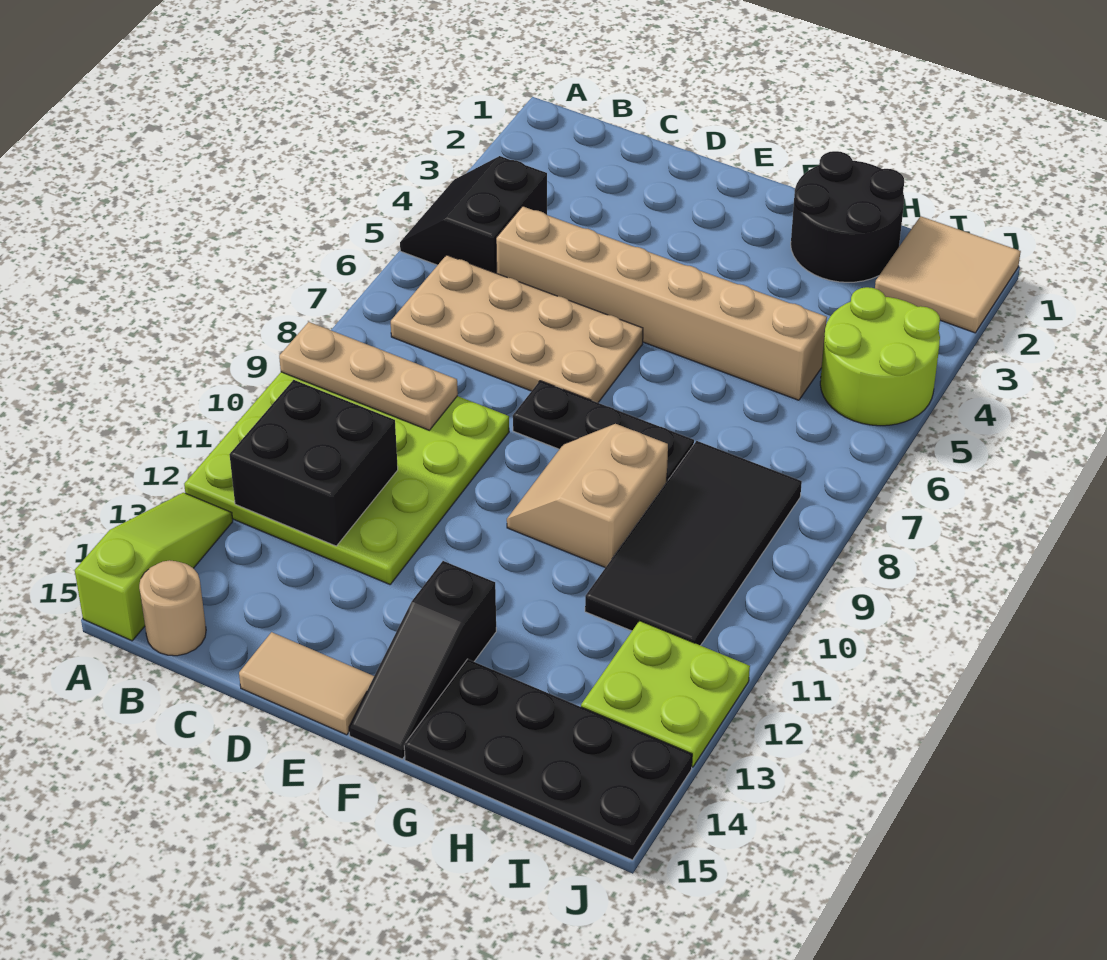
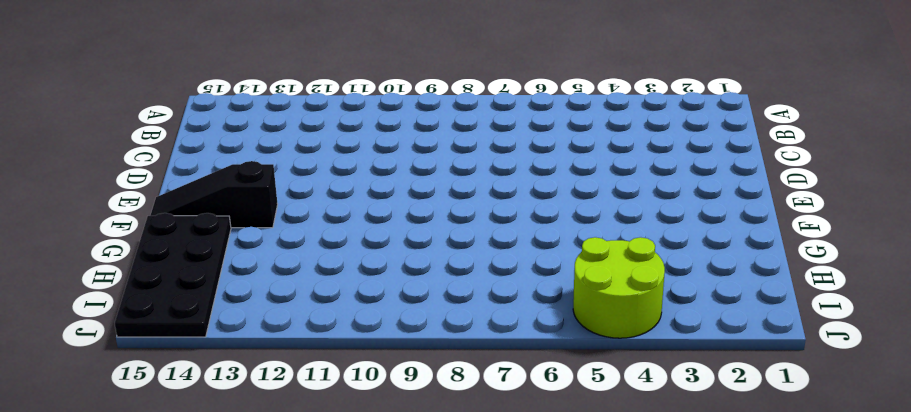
none -> black slope A4:B5 level 1 top B
none -> lime plate A9:D12 level 1
none -> lime slope A13:A15 level 1 top 15

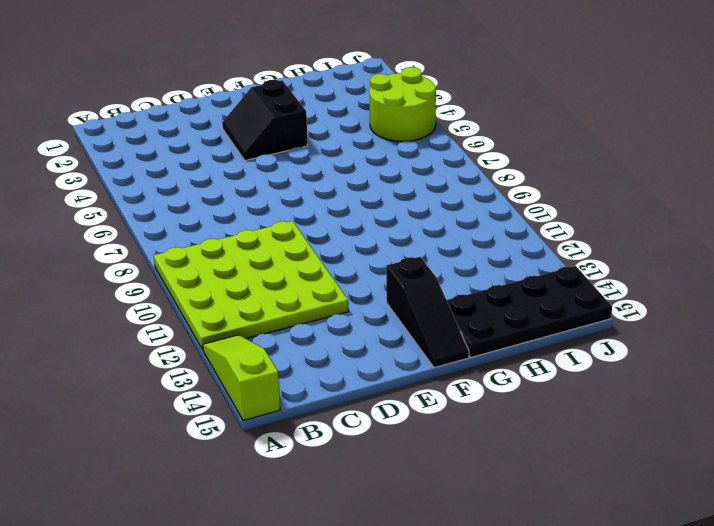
black slope E3:F4 level 1 top F -> black slope A4:B5 level 1 top B
none -> tan plate B6:E7 level 1
none -> tan round brick B15 level 1
none -> tan brick C5:H5 level 1

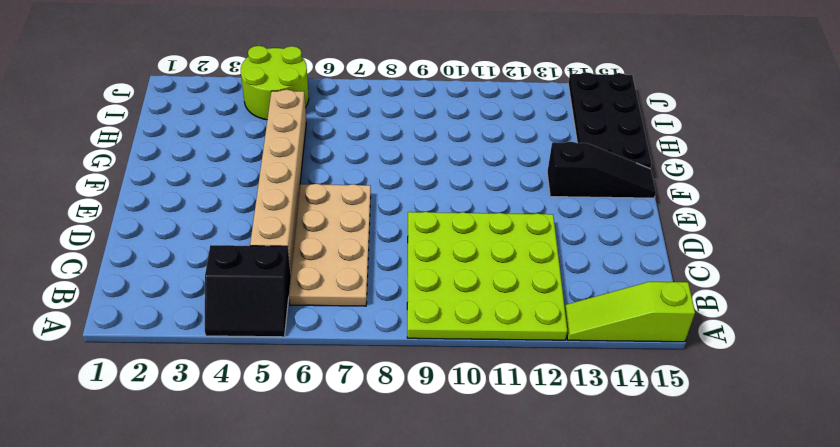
none -> tan round brick B15 level 1
none -> tan tile D15:E15 level 1
none -> black plate E8:G8 level 1

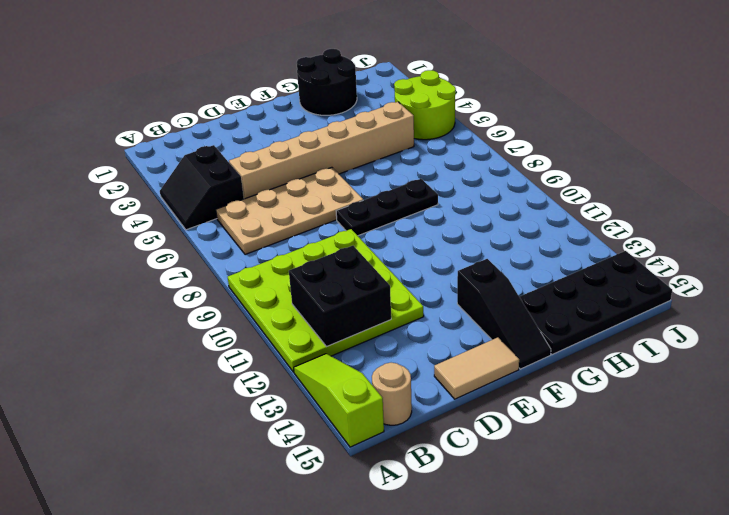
none -> tan slope F9:G10 level 1 top G
none -> black tile H8:I11 level 1
none -> tan tile I1:J2 level 1

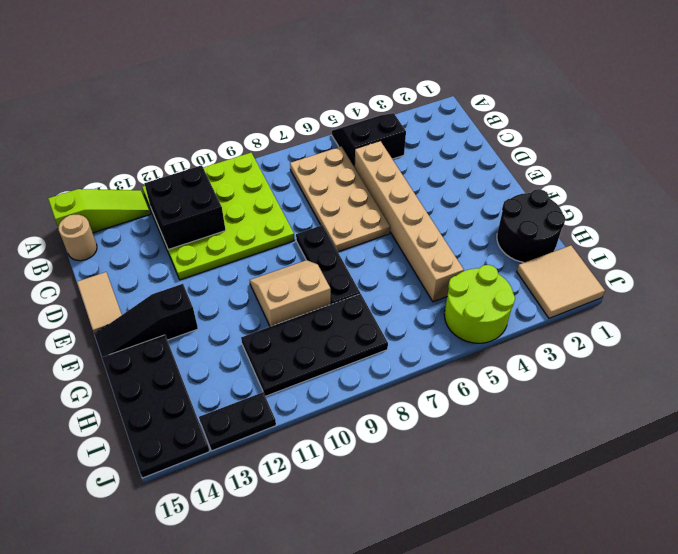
black plate H8:I11 level 1 -> black tile H8:I11 level 1
black plate J12:J13 level 1 -> lime plate I12:J13 level 1
none -> tan plate A9:C9 level 2

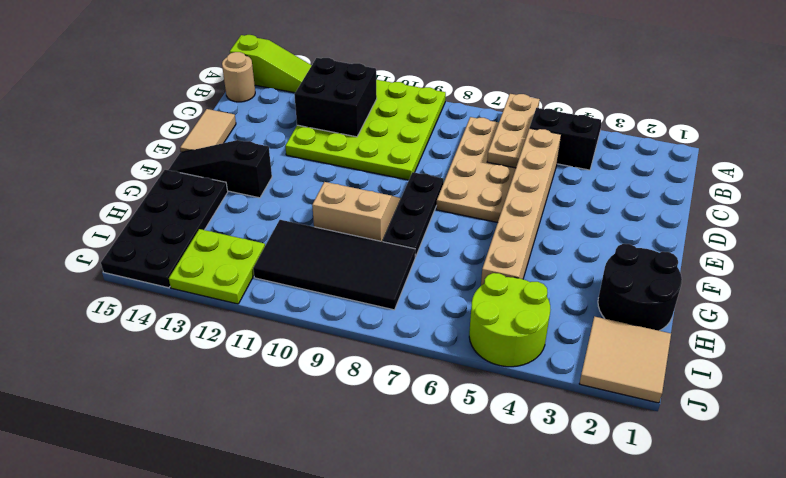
tan plate A6:C6 level 2 -> tan plate A9:C9 level 2

